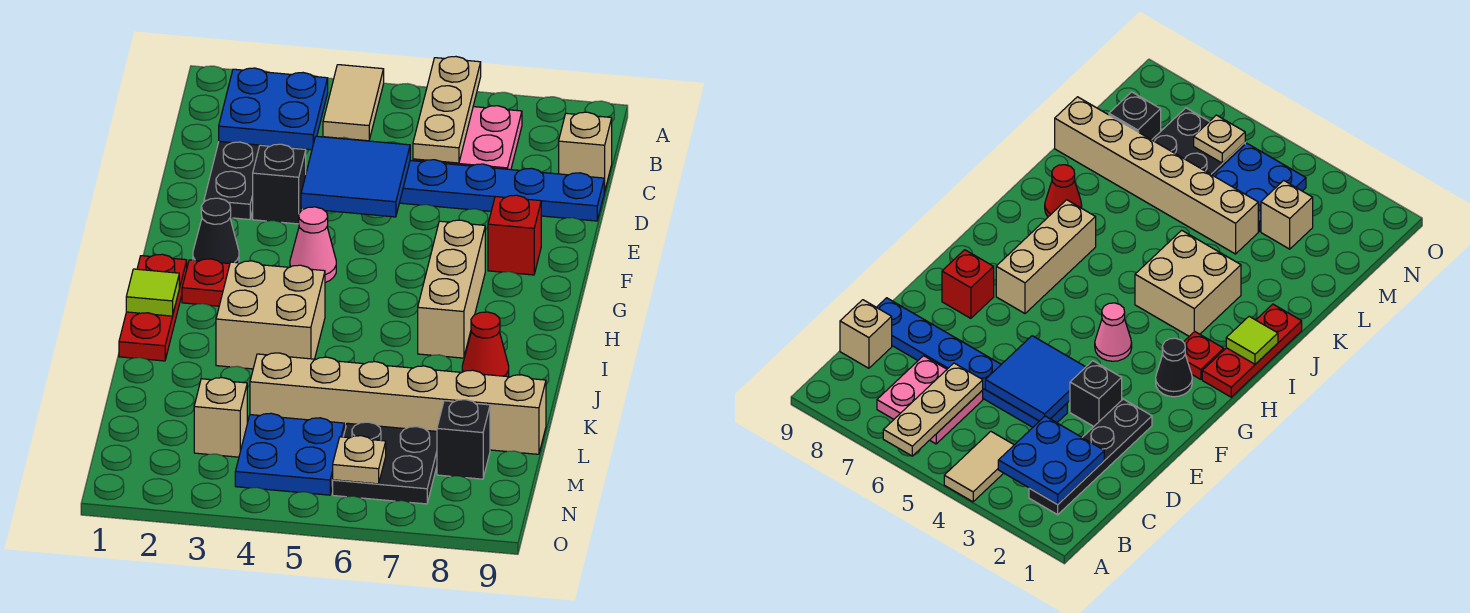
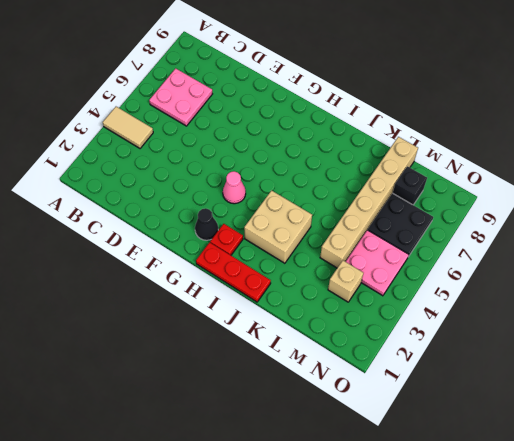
pink plate M4:N5 level 1 -> blue plate M4:N5 level 1
none -> black plate B2:E2 level 1
none -> tan brick C9 level 1
none -> blue plate D4:D9 level 1

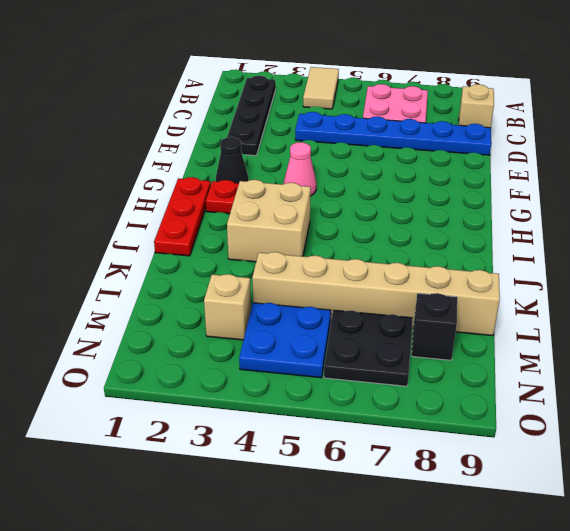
none -> black brick E3 level 1
none -> red brick F8 level 1
none -> tan brick G7:I7 level 1

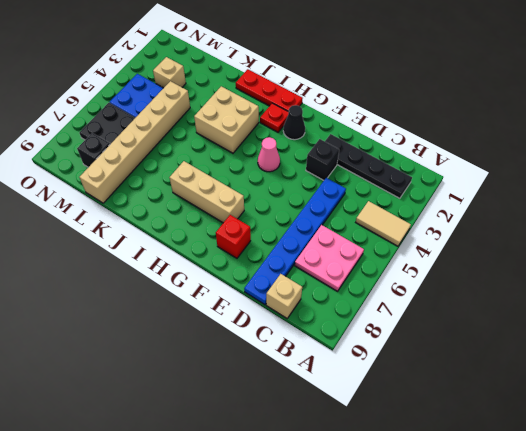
none -> red cone J8 level 1
none -> tan plate A6:C6 level 2
none -> blue plate B2:C3 level 2

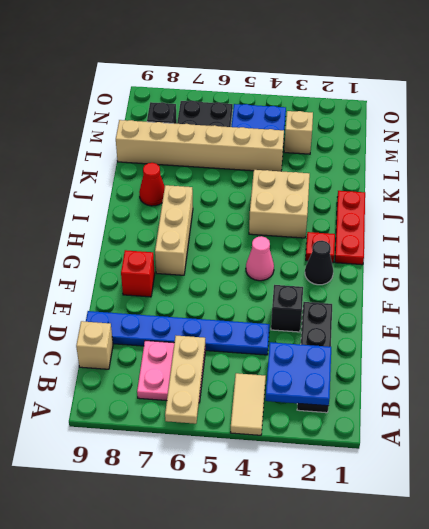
none -> blue tile D4:E5 level 2
none -> lime tile I1 level 2
none -> tan plate N6 level 2

